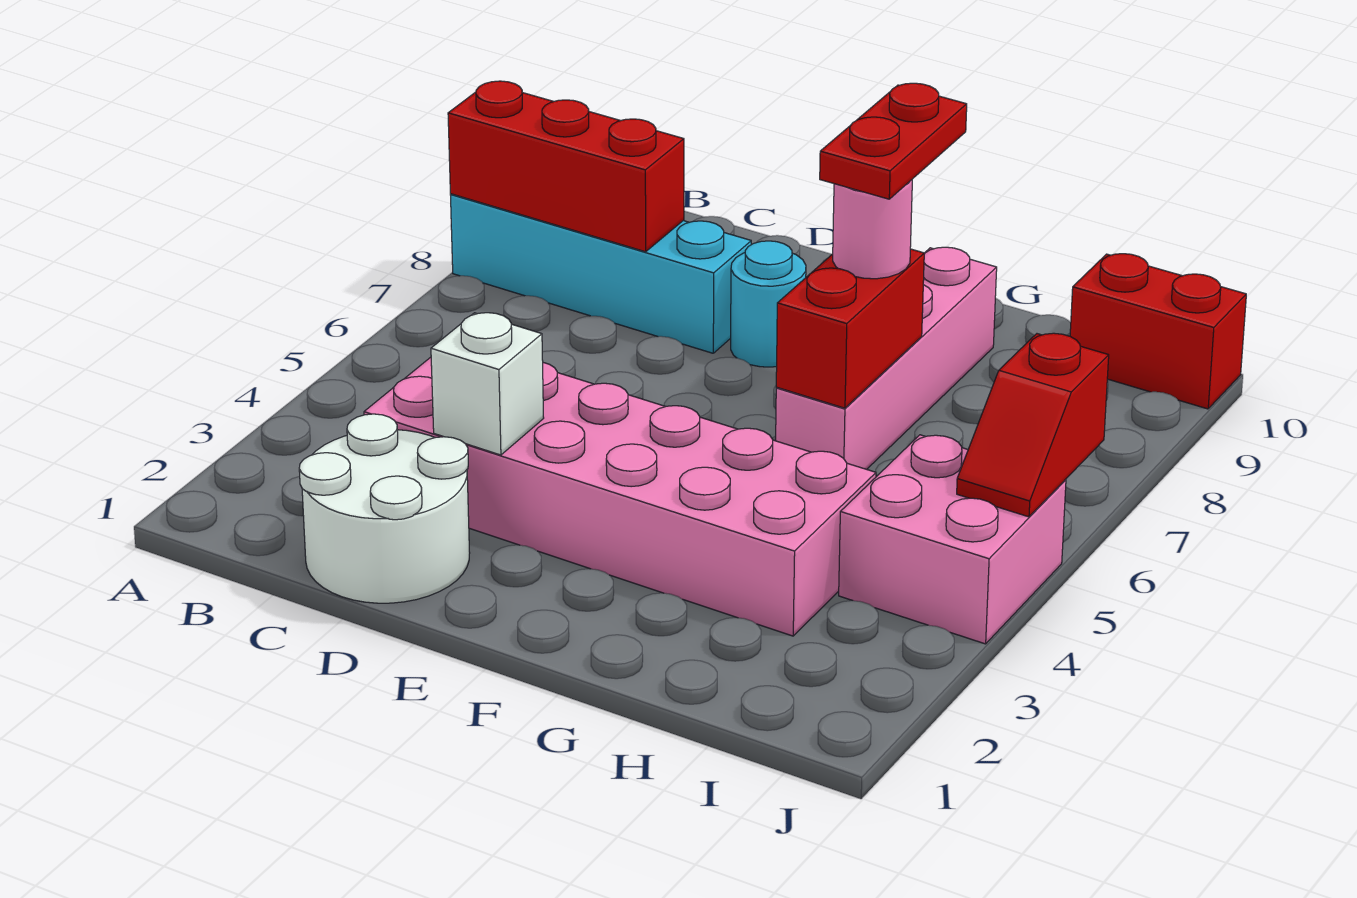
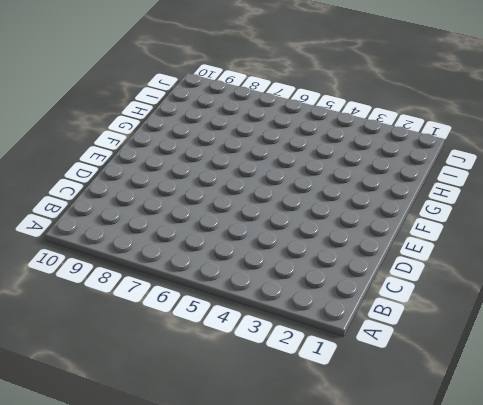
none -> cyan brick A8:D8 level 1
none -> white round brick C1:D2 level 1
none -> pink brick C3:H4 level 1

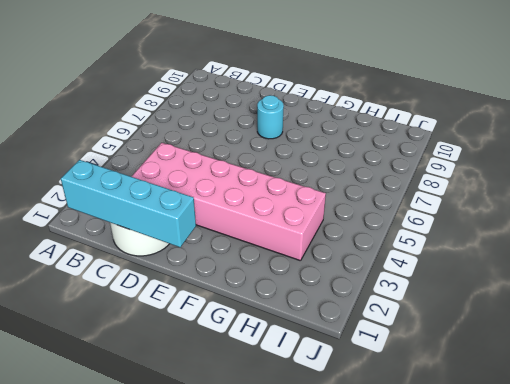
cyan brick B1:E1 level 2 -> cyan brick A8:D8 level 1
none -> pink brick G6:G9 level 1
none -> pink brick I4:J5 level 1
none -> red brick I10:J10 level 1

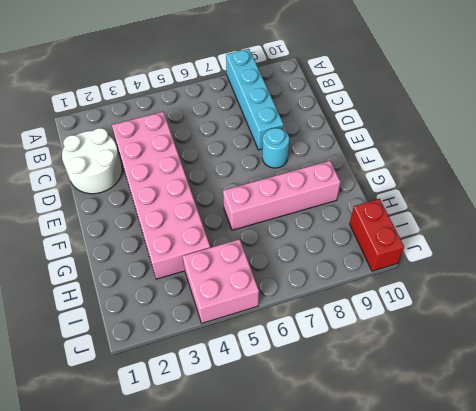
none -> red brick A8:C8 level 2
none -> white brick D3 level 2
none -> red brick G6:G7 level 2

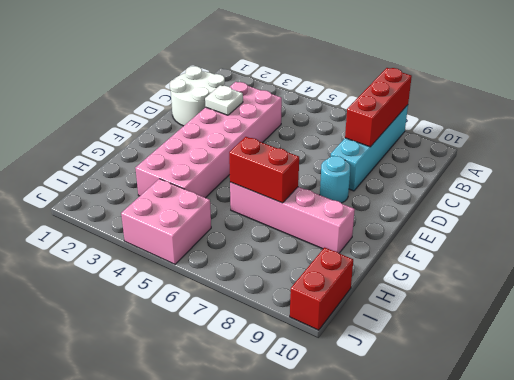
white plate D3 level 2 -> white brick D3 level 2
none -> red slope J5:J6 level 2 top 6
none -> pink round brick G7 level 3
none -> red plate G7:G8 level 4

